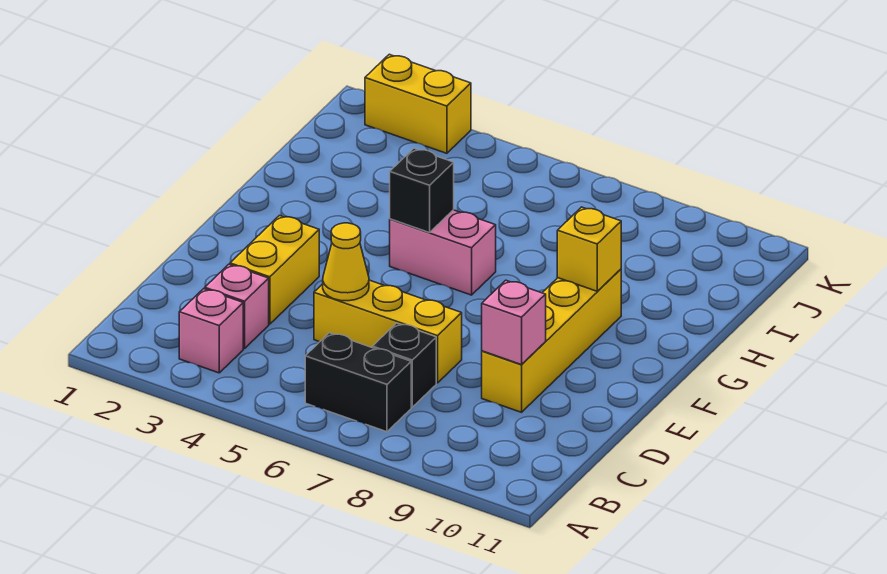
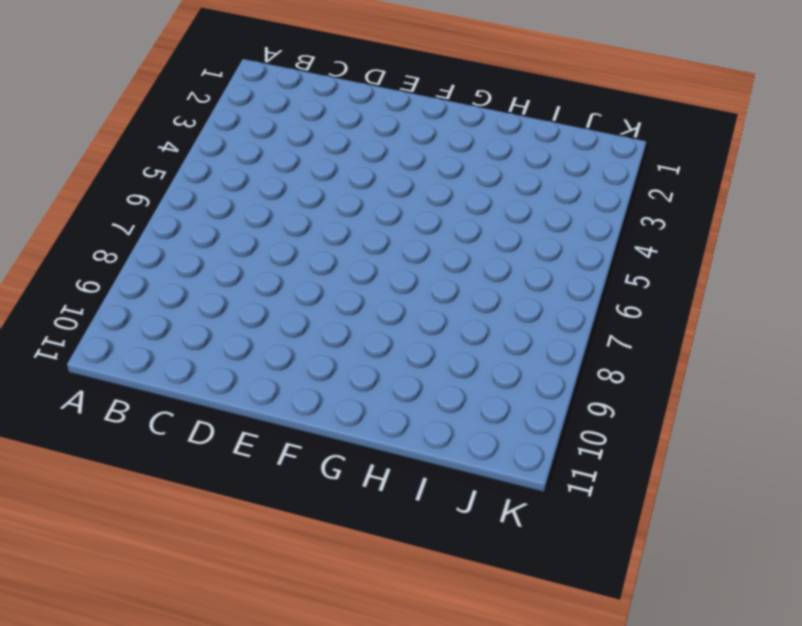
none -> pink brick B3 level 1
none -> black brick B6:B7 level 1
none -> pink brick C3 level 1

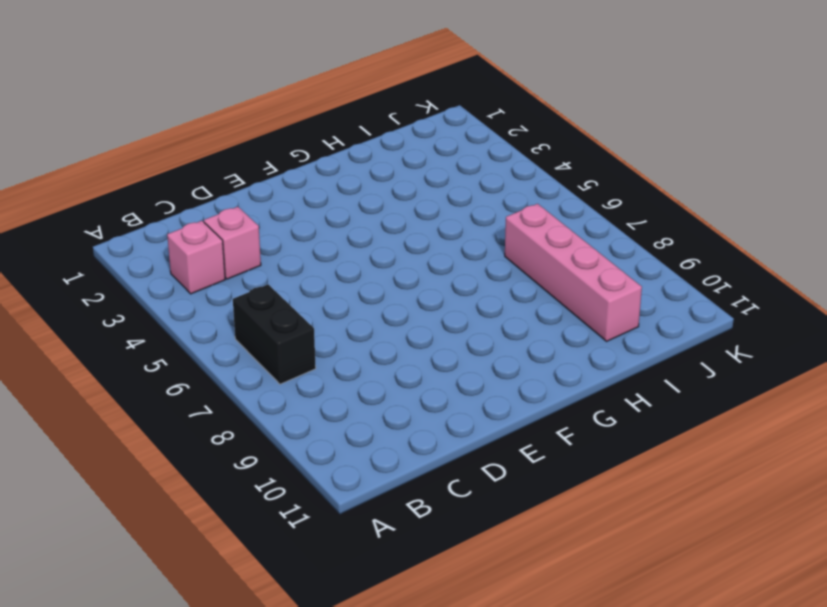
pink brick I7:I10 level 1 -> none
none -> black brick C7 level 1
none -> yellow brick D3:E3 level 1
none -> yellow brick D5:D7 level 1

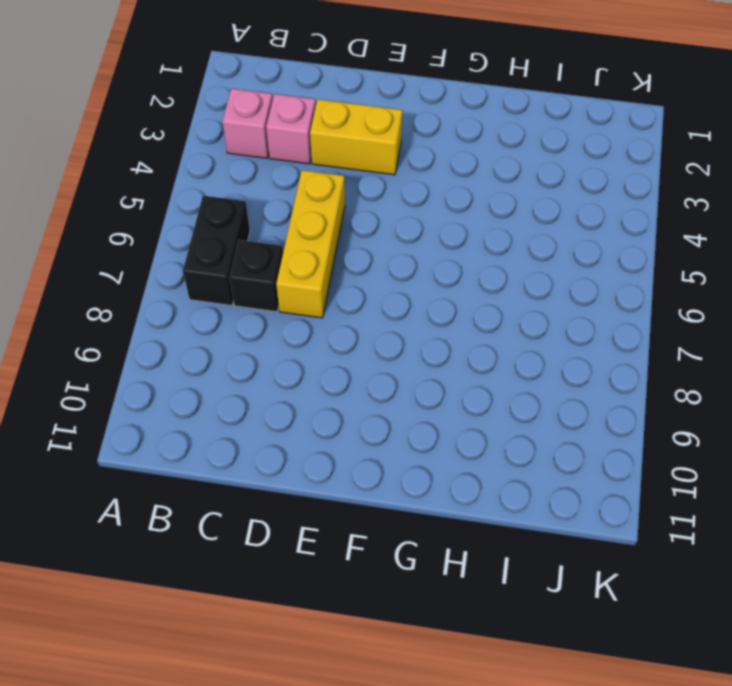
none -> yellow brick D9:G9 level 1
none -> pink brick G5:G6 level 1
none -> yellow brick K2:K3 level 1

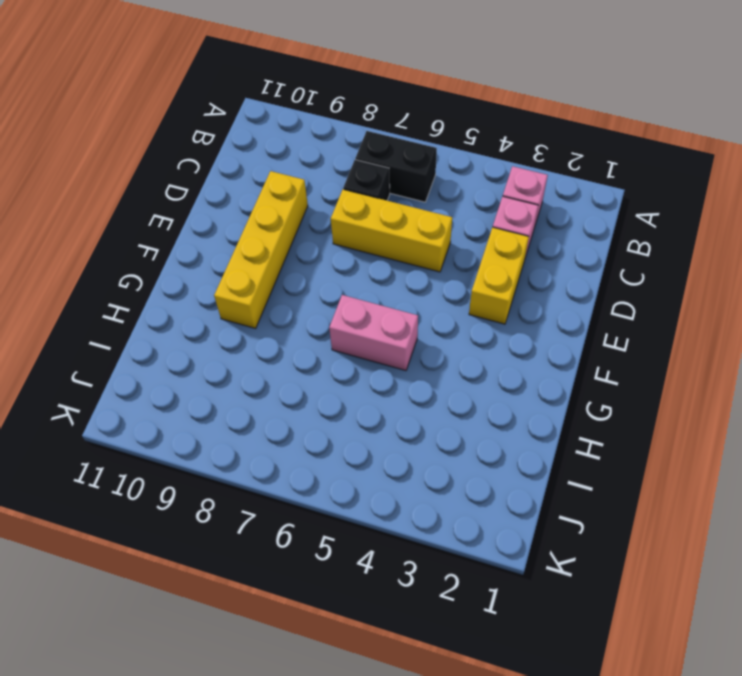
none -> yellow brick K2:K3 level 1
none -> yellow cone D5 level 2
none -> pink brick D9 level 2

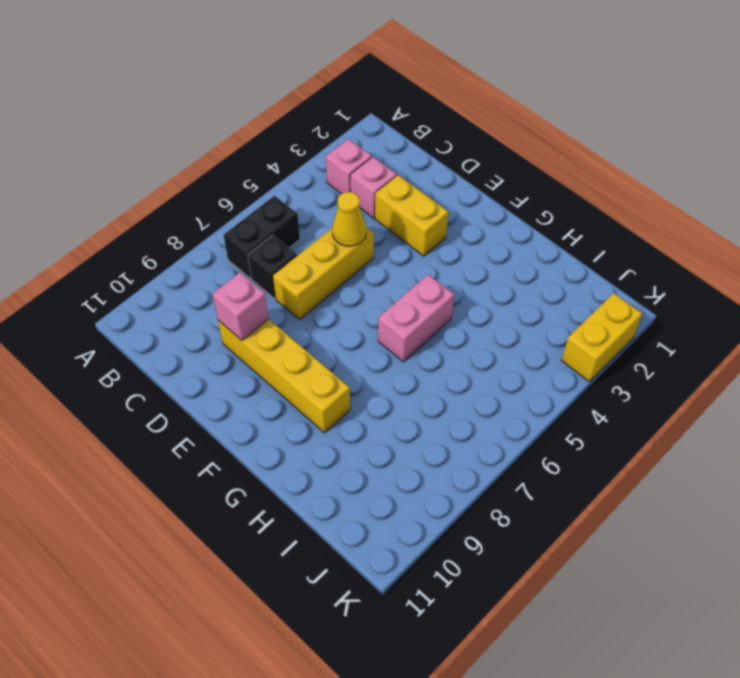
none -> black brick G5 level 2
none -> yellow brick G9 level 2

